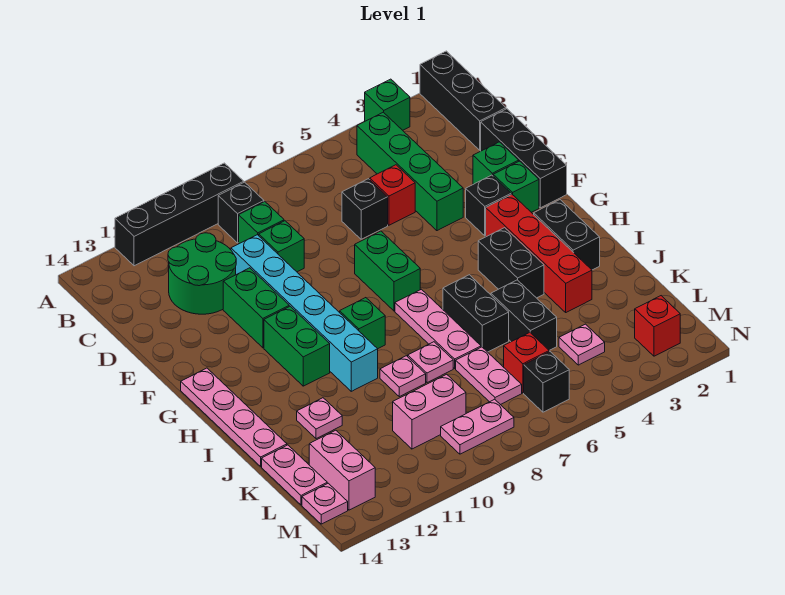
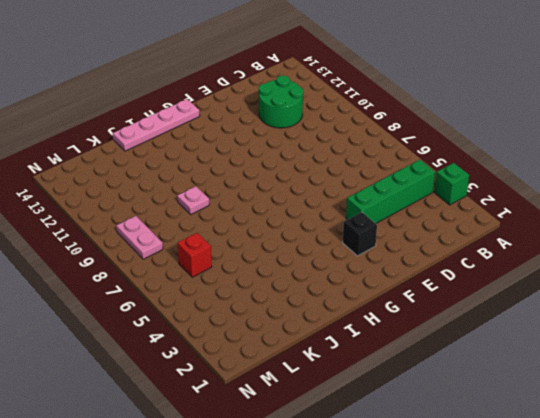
none -> black brick A1:C1 level 1
none -> black brick A9:A12 level 1
none -> black brick B9 level 1
none -> green brick C9 level 1

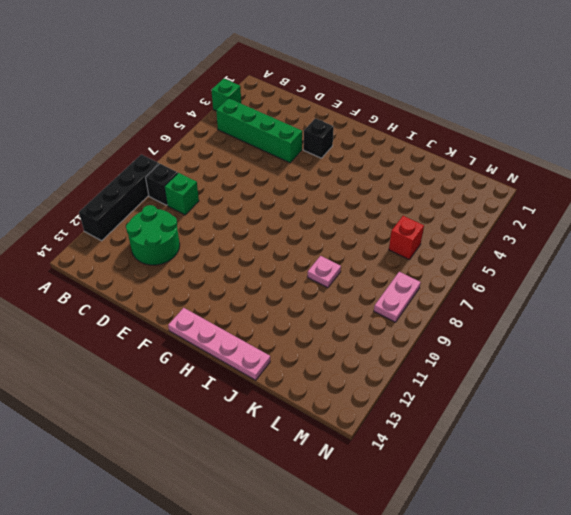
none -> black brick A1:C1 level 1
none -> black brick D1:F1 level 1
none -> red brick D5 level 1
none -> black brick D6 level 1

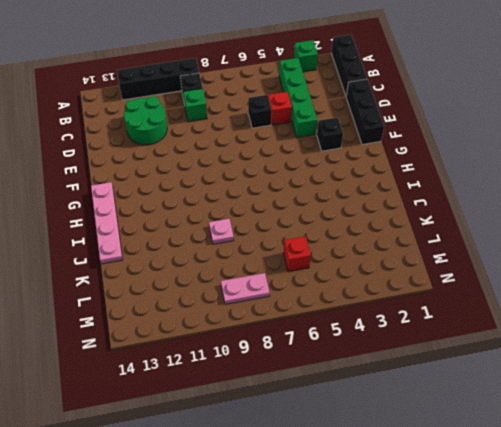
none -> green brick D9 level 1
none -> cyan brick D10:I10 level 1
none -> green brick E2 level 1
none -> green brick E11:F11 level 1

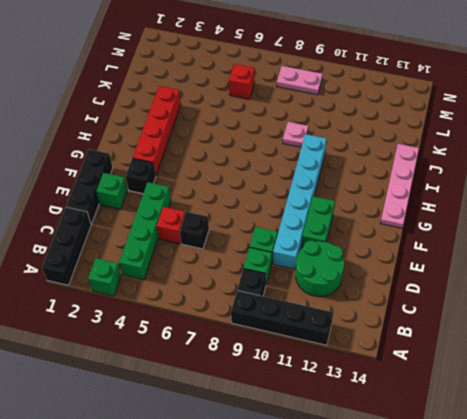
none -> green brick F2 level 1
none -> green brick F7:G7 level 1
none -> green brick G11:H11 level 1
none -> black brick H2:I2 level 1

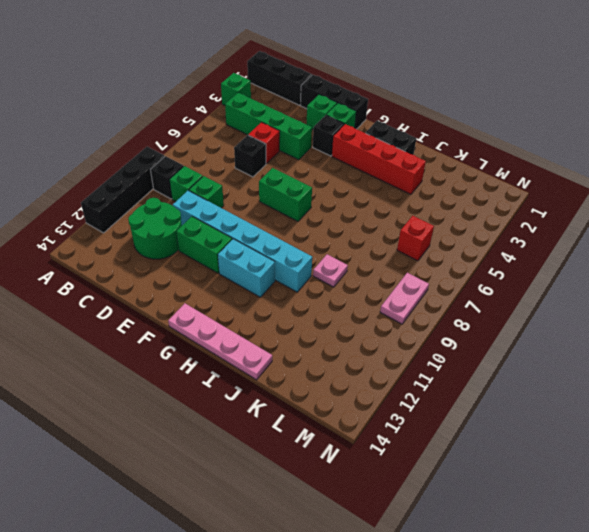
cyan brick G11:H11 level 1 -> green brick G11:H11 level 1
none -> black brick H4:I4 level 1
none -> pink plate H7:J7 level 1
none -> green brick H9 level 1
none -> black brick I6:J6 level 1

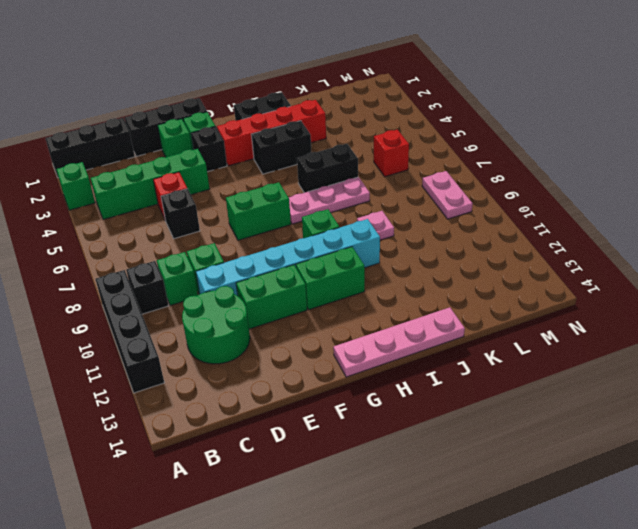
none -> black brick J5:K5 level 1
none -> pink plate J8 level 1
none -> pink plate J12 level 1
none -> pink plate K7:L7 level 1

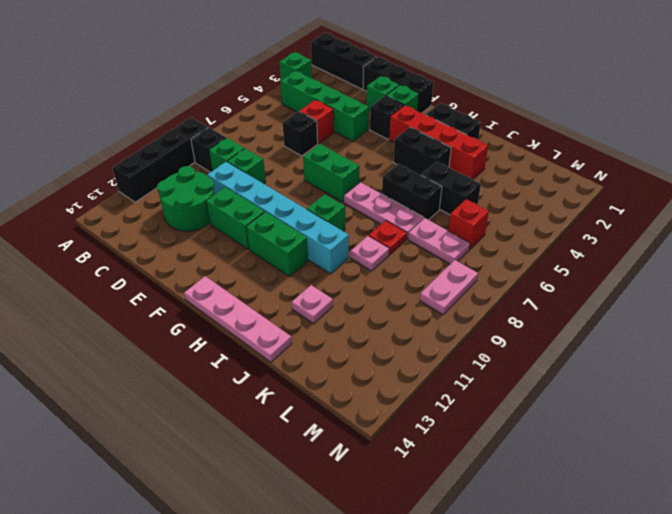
red plate J8 level 1 -> pink plate J8 level 1
none -> pink plate K14:L14 level 1
none -> pink plate L4 level 1
none -> pink brick L9:L10 level 1
none -> pink brick L13:M13 level 1

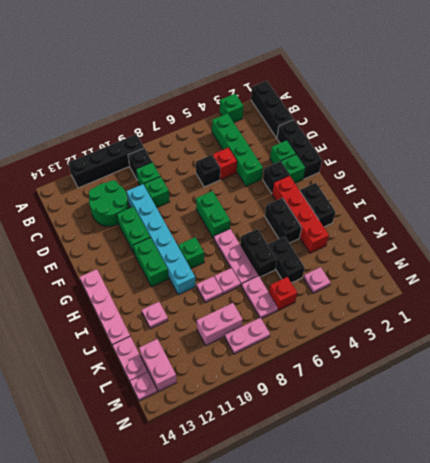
none -> red brick M2 level 1
none -> black brick M6 level 1

